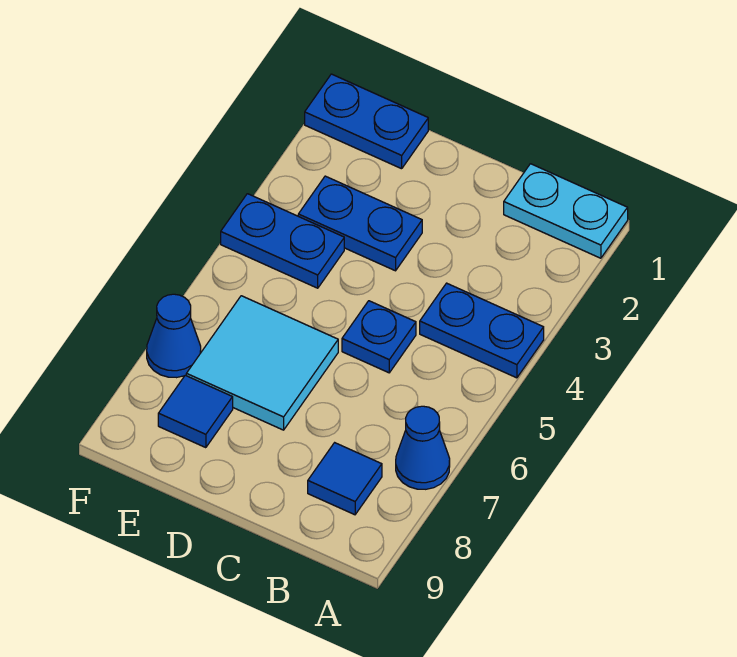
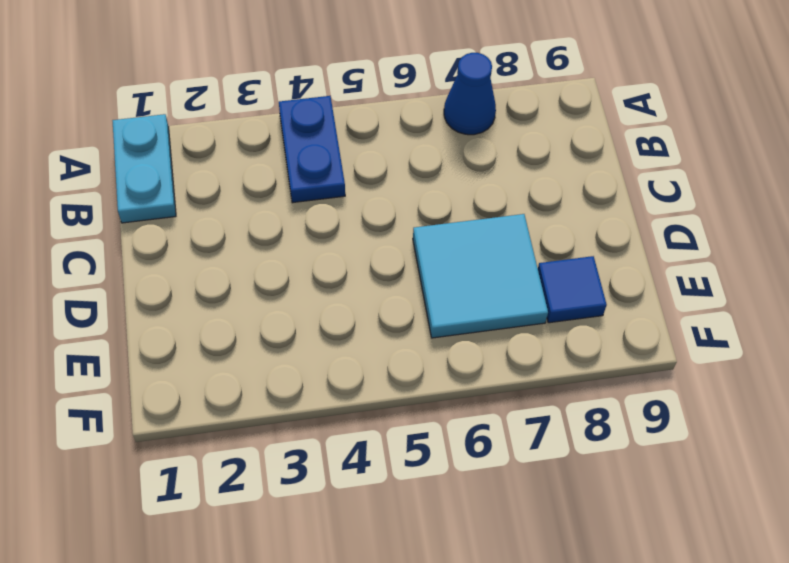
none -> blue tile B8 level 1
none -> blue plate C5 level 1

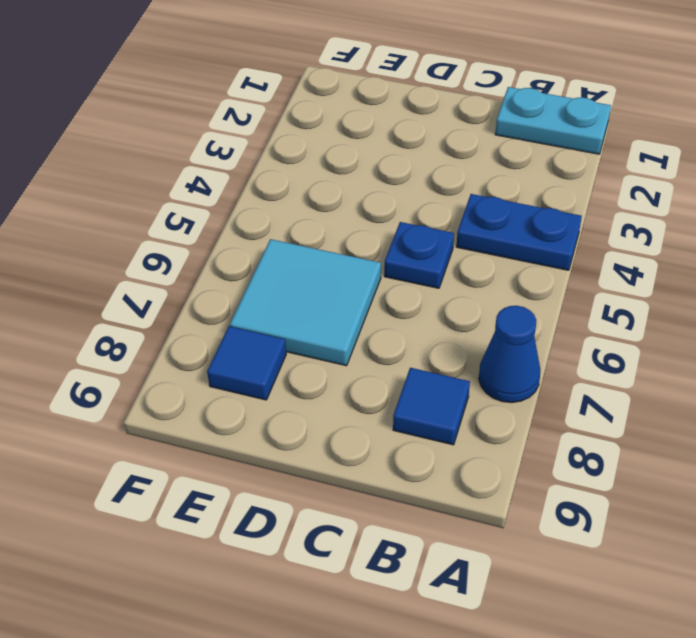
none -> blue plate D3:E3 level 1
none -> blue plate E1:F1 level 1

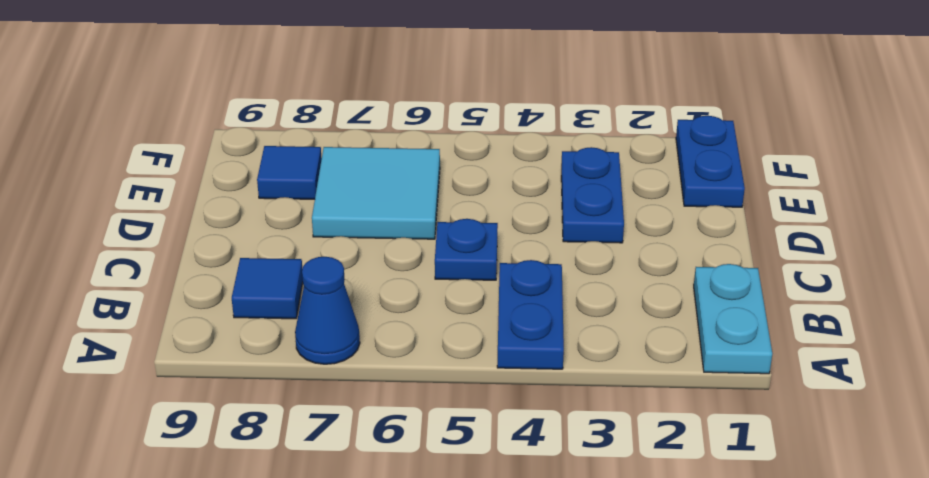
none -> blue plate E4:F4 level 1
none -> blue cone F7 level 1

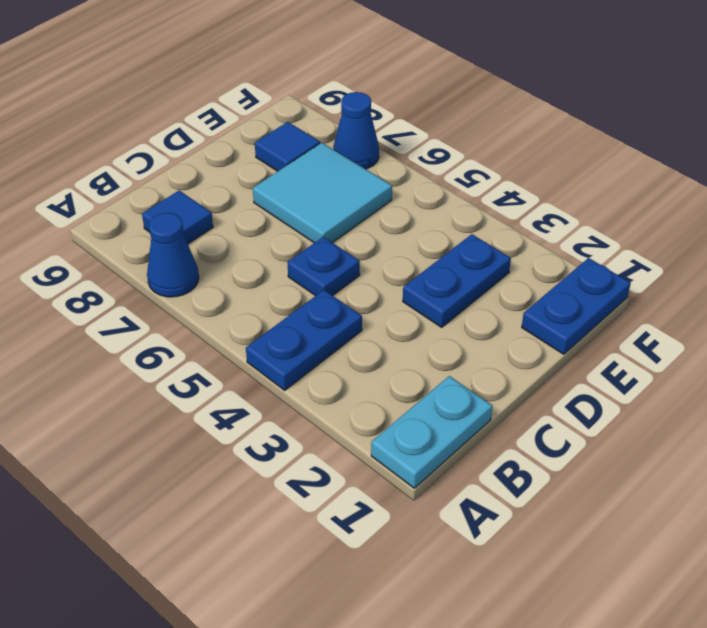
none -> blue plate E4:F4 level 1

